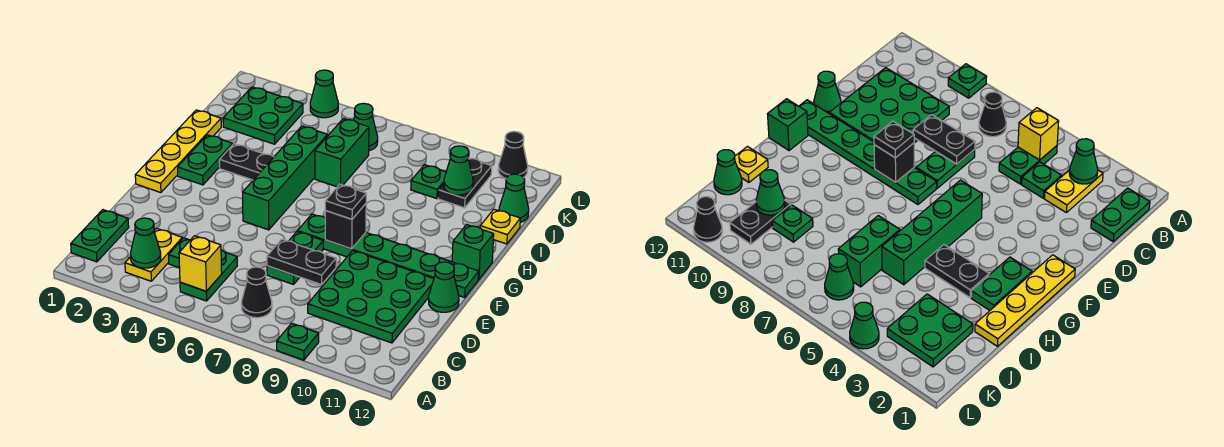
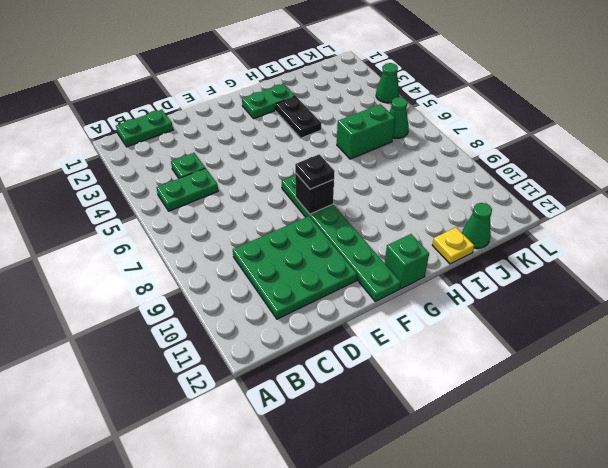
none -> green plate A9 level 1
none -> yellow plate B3:C3 level 1
none -> black cone B7 level 1
none -> green plate D7:E7 level 1

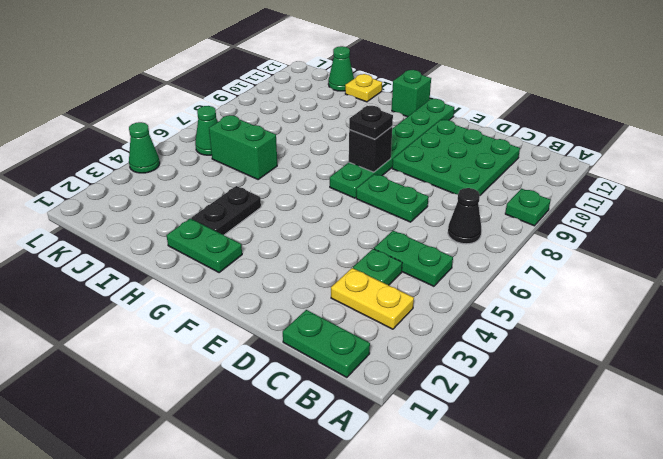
none -> green cone E12 level 1
none -> yellow plate F1:I1 level 1
none -> green brick F5:I5 level 1
none -> green plate J2:K3 level 1

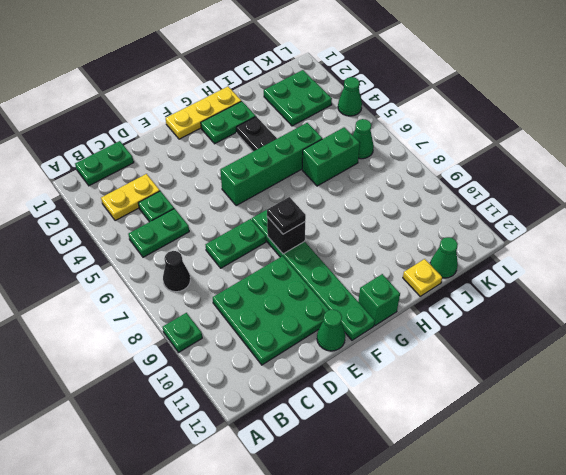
yellow plate F1:H1 level 1 -> yellow plate F1:I1 level 1
none -> green plate J9 level 1
none -> black plate J10:K10 level 1
none -> black cone L11 level 1
none -> green cone B3 level 2

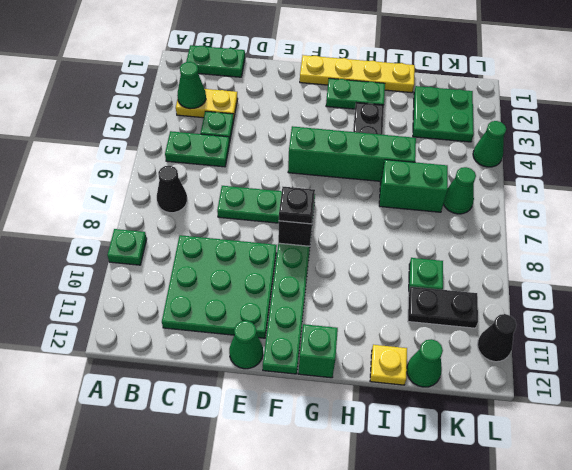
none -> yellow brick B5 level 2
none -> black plate D7:D8 level 2
none -> green cone J10 level 2

